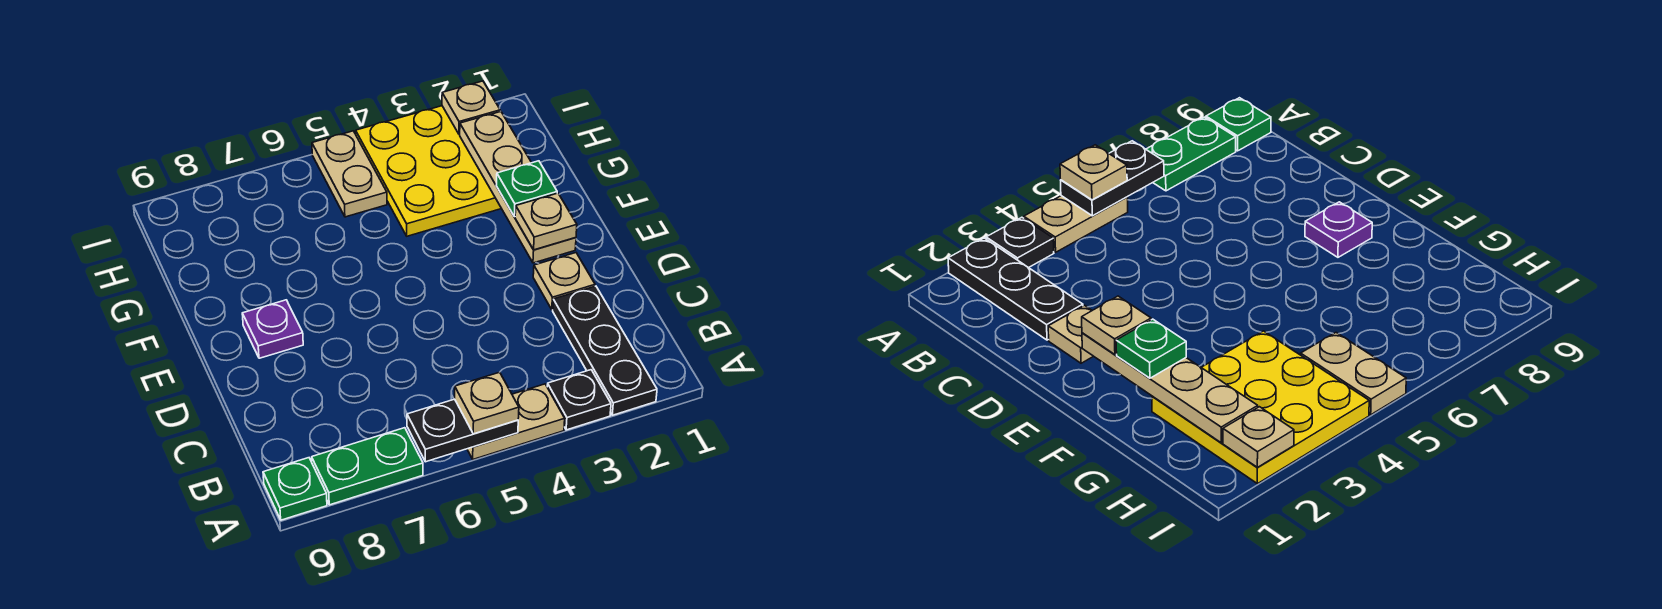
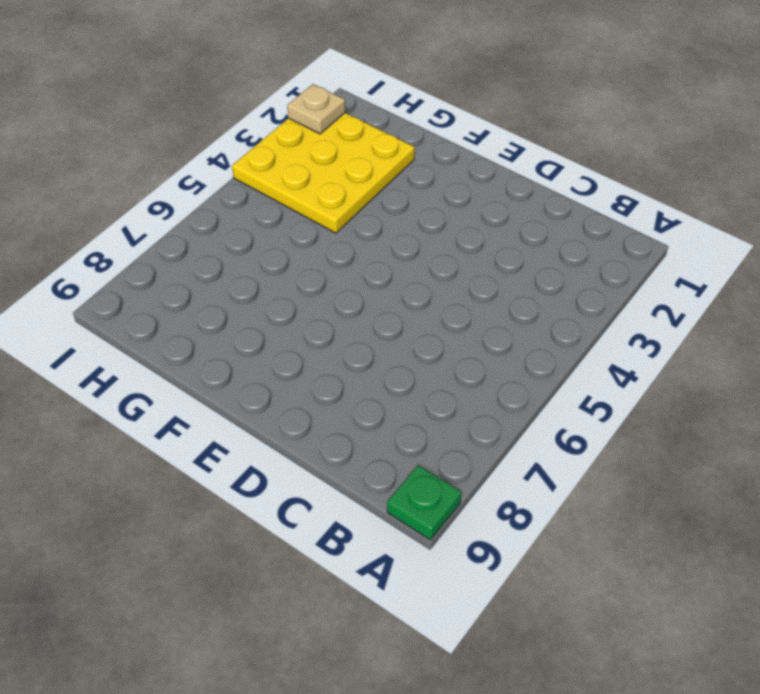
none -> black plate A2:C2 level 1
none -> black plate A3 level 1
none -> tan plate A4:A5 level 1

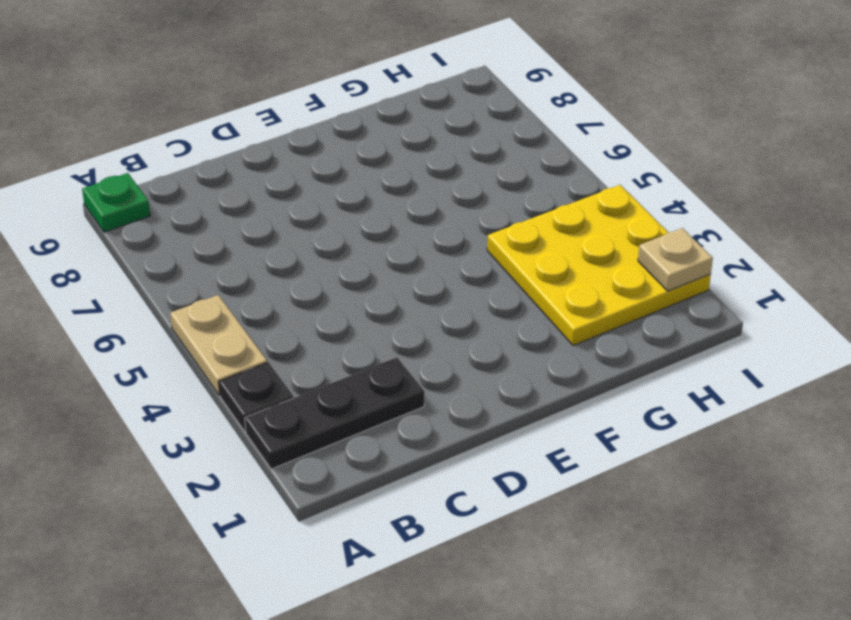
none -> green plate A7:A8 level 1
none -> tan plate D2 level 1
none -> purple plate E8 level 1

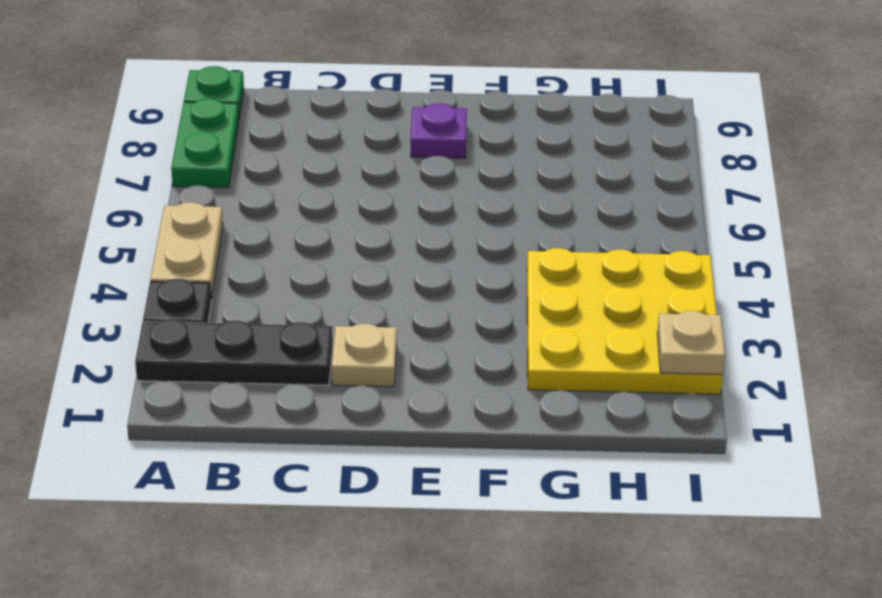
none -> tan plate H5:I5 level 1
none -> black plate A5:A6 level 2
none -> tan plate E2:H2 level 2

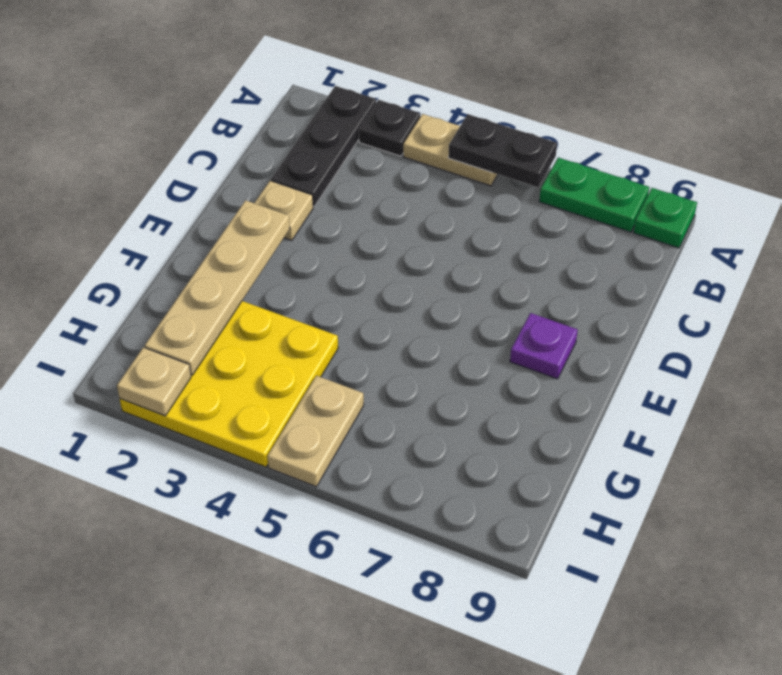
none -> tan plate A5 level 3
none -> tan plate E2 level 3
none -> green plate F2 level 3

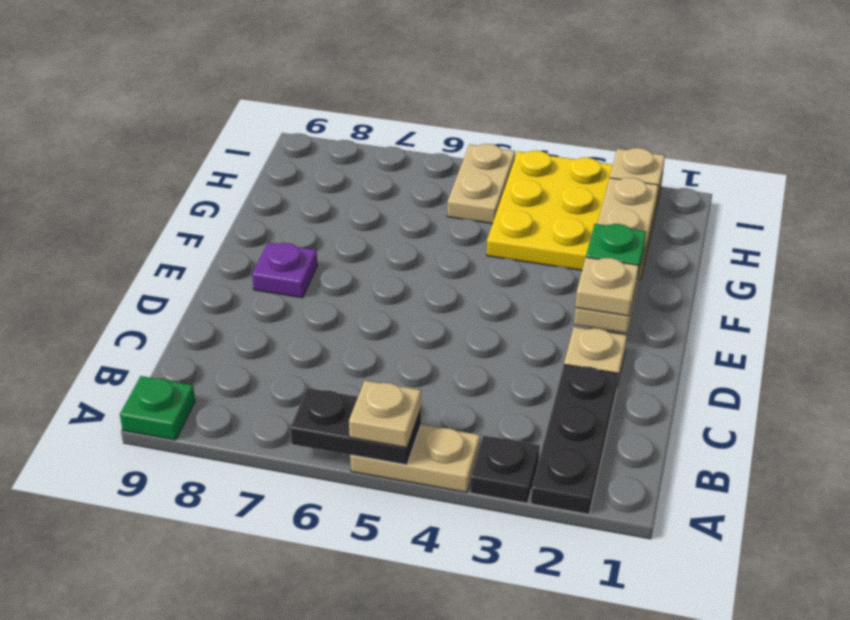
none -> green plate A7:A8 level 1

